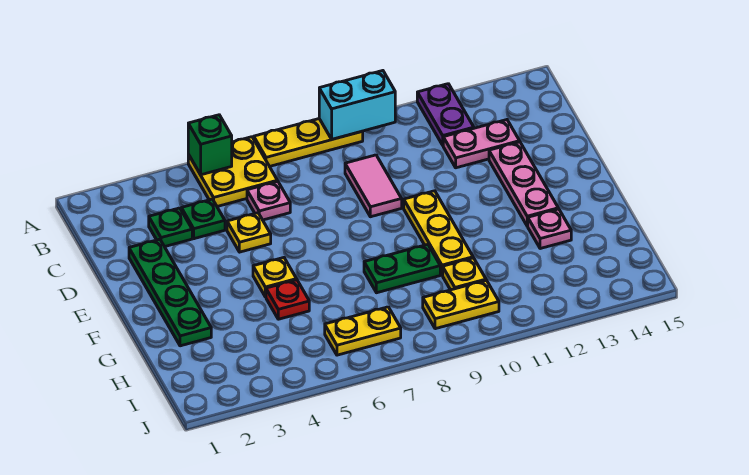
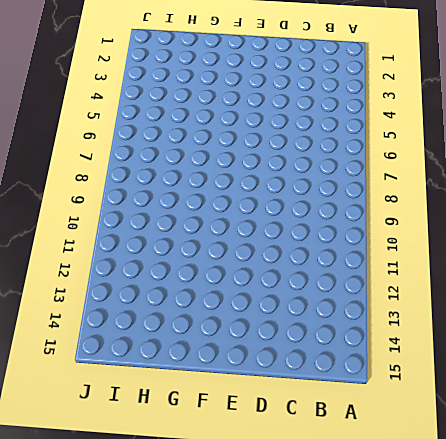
none -> yellow plate A5:B6 level 1
none -> yellow plate A7:A9 level 1
none -> purple plate A12:B12 level 1

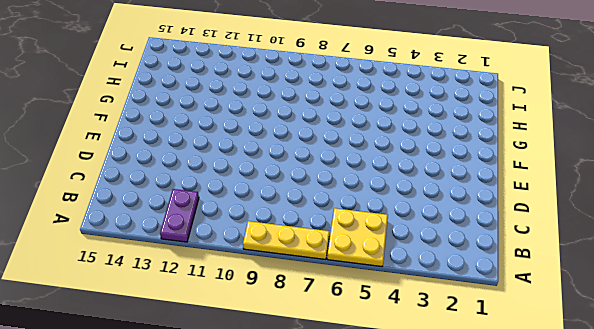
none -> green plate C3 level 1
none -> green plate C4 level 1
none -> pink plate C6 level 1

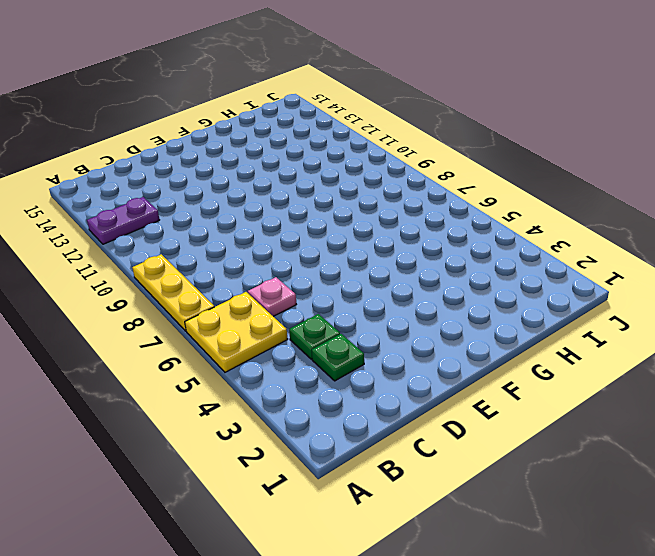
none -> pink tile C9:D9 level 1
none -> pink plate C12:C13 level 1
none -> green plate D2:G2 level 1

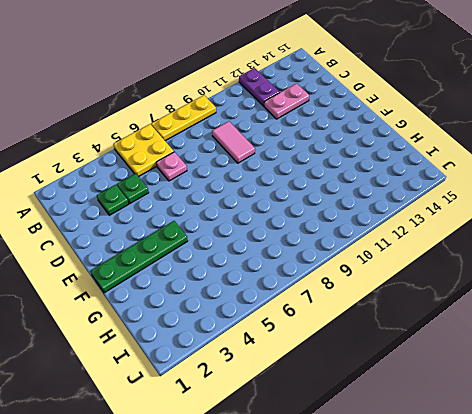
green plate F1:F4 level 1 -> green plate D2:G2 level 1
none -> yellow plate D5 level 1
none -> pink plate D13:F13 level 1
none -> yellow plate E10:G10 level 1

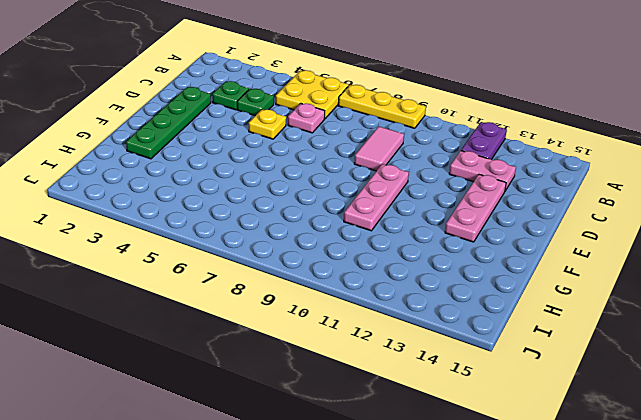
pink plate E10:G10 level 1 -> yellow plate E10:G10 level 1
none -> yellow plate F5 level 1
none -> red plate G5 level 1
none -> green plate G8:G9 level 1

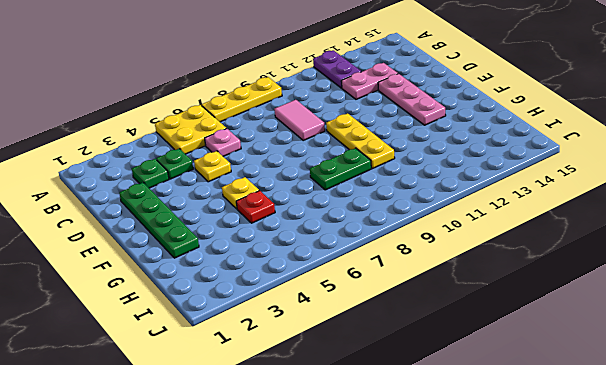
none -> pink plate G13 level 1
none -> yellow plate H10 level 1
none -> yellow plate I6:I7 level 1

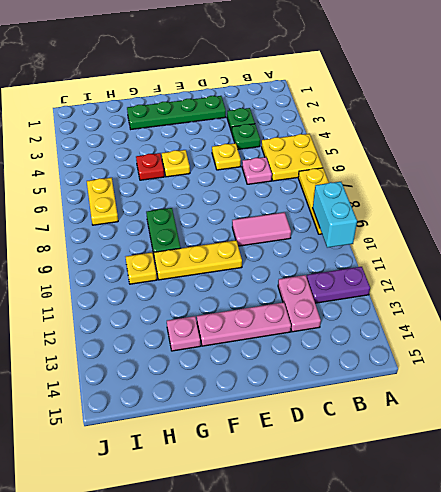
none -> yellow plate I9:I10 level 1
none -> green brick A5 level 2

